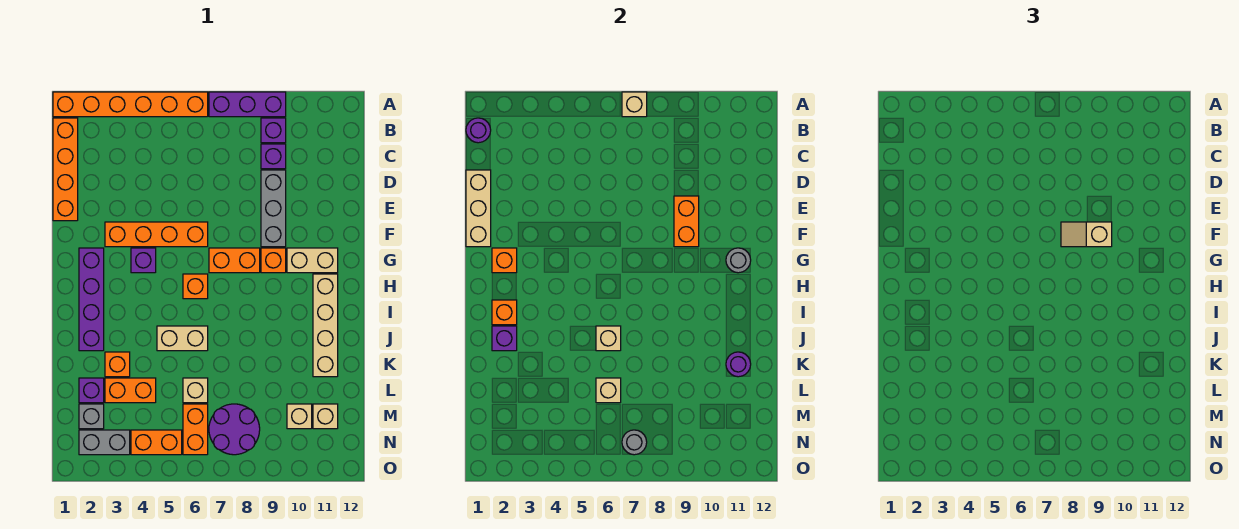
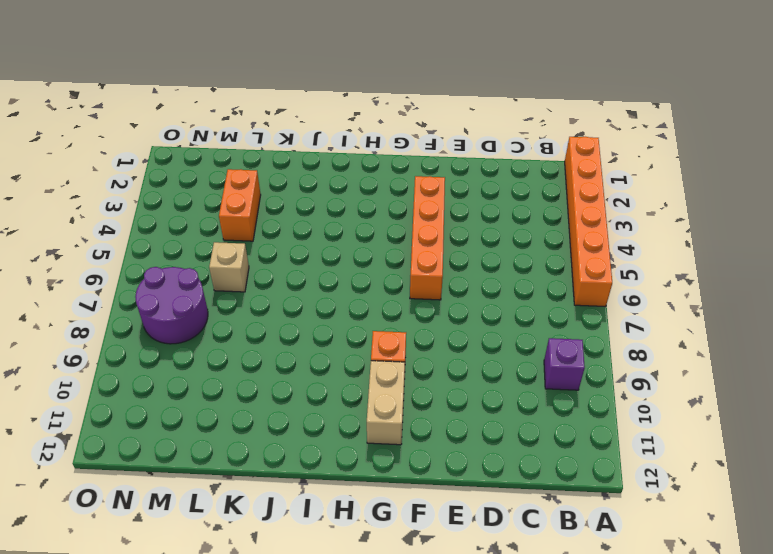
none -> purple brick A7:A9 level 1
none -> orange brick B1:E1 level 1
none -> purple brick C9 level 1
none -> grey brick D9:F9 level 1

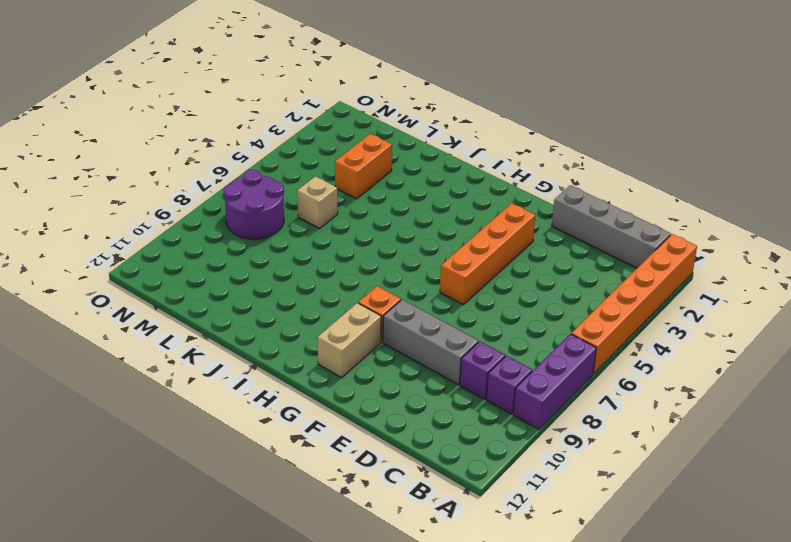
grey brick B1:E1 level 1 -> orange brick B1:E1 level 1
none -> purple brick G2:J2 level 1
none -> purple brick G4 level 1
none -> orange brick G7:G8 level 1
none -> orange brick H6 level 1

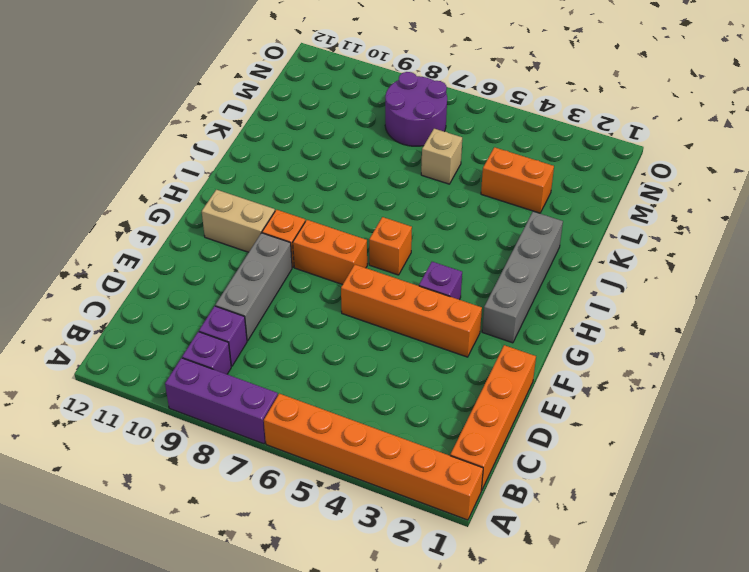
grey brick G2:J2 level 1 -> purple brick G2:J2 level 1
none -> tan brick H11:K11 level 1
none -> tan brick J5:J6 level 1
none -> orange brick K3 level 1
none -> purple brick L2 level 1

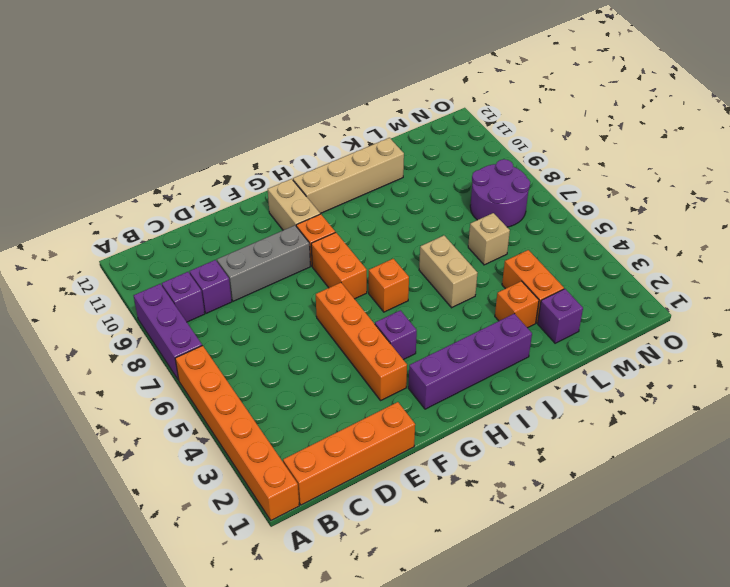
none -> grey brick M2 level 1
none -> orange brick M6:N6 level 1
none -> tan brick M10 level 1
none -> tan brick M11 level 1

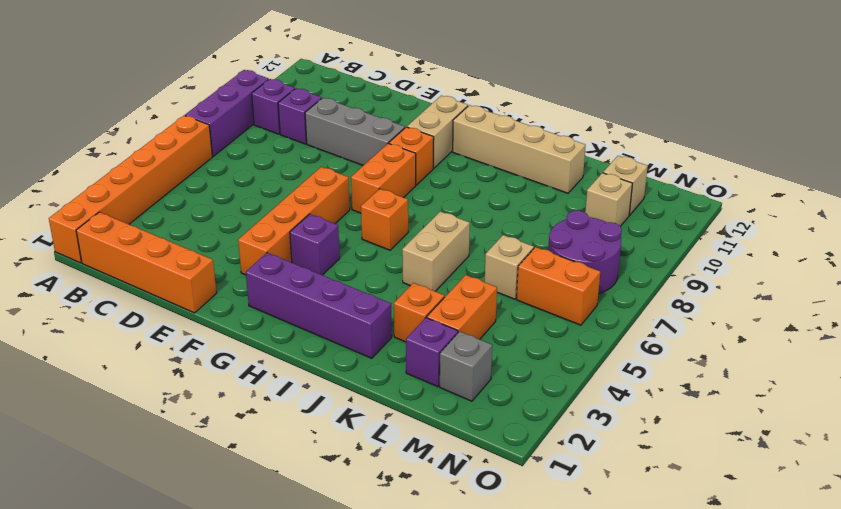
none -> grey brick N2:N3 level 1
none -> orange brick N4:N5 level 1
none -> tan brick A7 level 2
none -> purple round brick B1 level 2

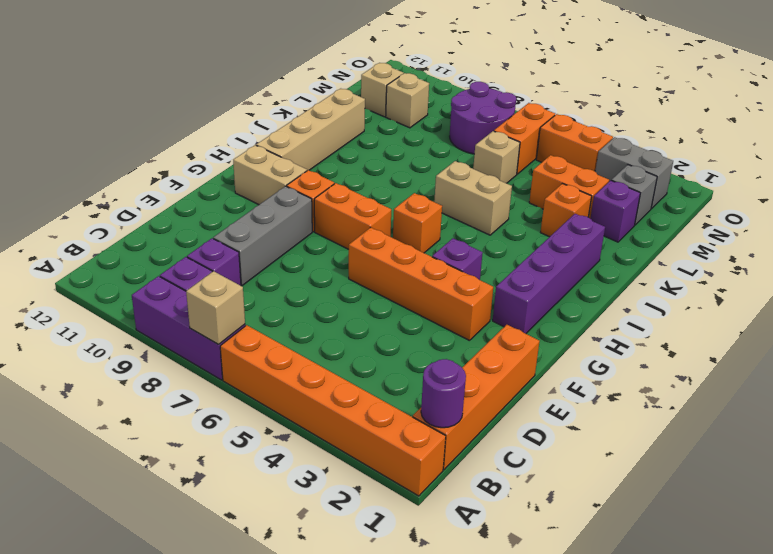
none -> tan brick D1:F1 level 2
none -> orange brick E9:F9 level 2
none -> orange brick G2 level 2
none -> grey round brick G11 level 2

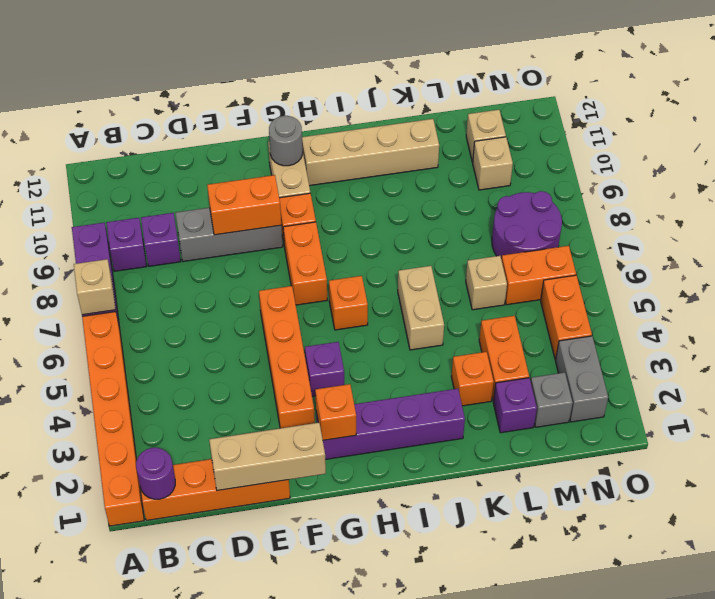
none -> orange brick I2 level 2
none -> purple brick J2 level 2
none -> tan brick J6 level 2
none -> purple round brick K11 level 2

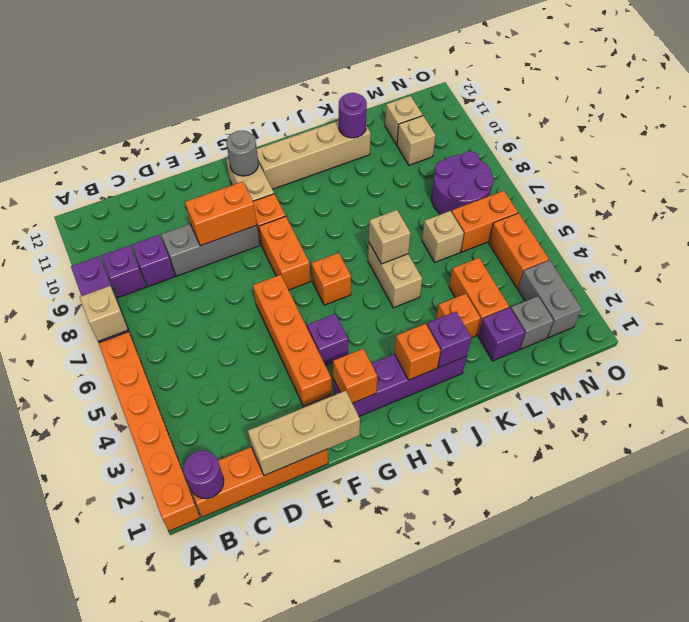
none -> tan brick L6 level 2
none -> grey round brick N7 level 2
none -> tan slope F8:F9 level 3 top 9

